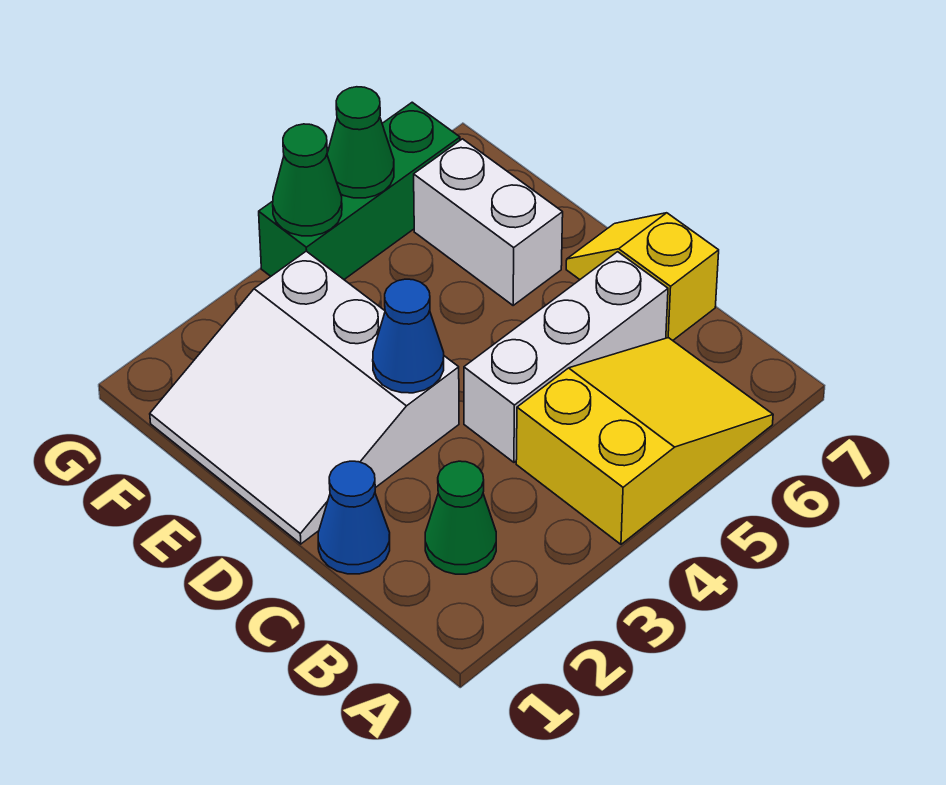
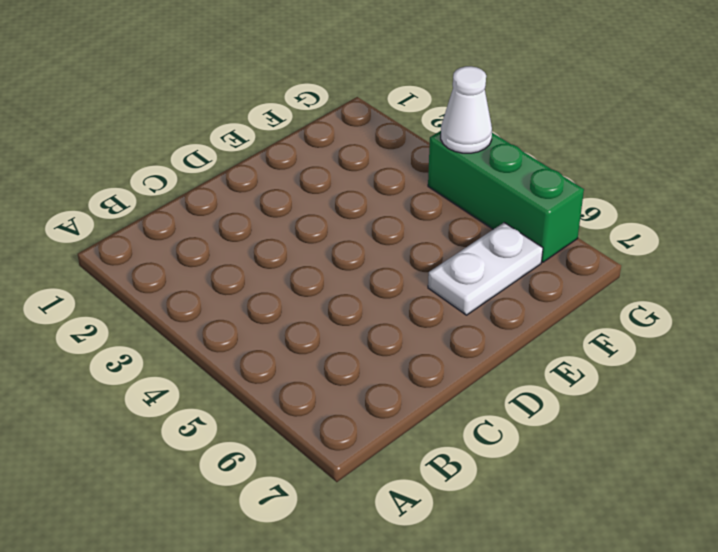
white plate E6:F6 level 1 -> white brick E6:F6 level 1
white cone G4 level 2 -> green cone G4 level 2
none -> yellow slope A4:B6 level 1 top 4
none -> green cone B2 level 1

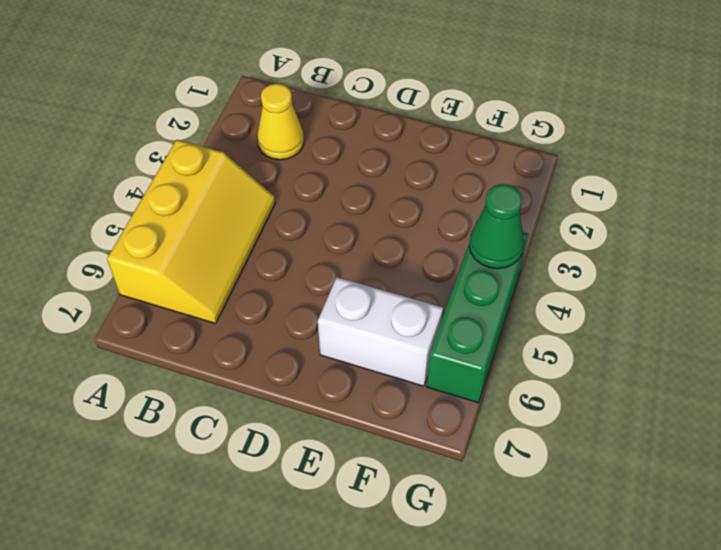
yellow slope A4:B6 level 1 top A -> yellow slope A4:B6 level 1 top 4
yellow cone B2 level 1 -> green cone B2 level 1
none -> blue cone C1 level 1
none -> white brick C4:C6 level 1

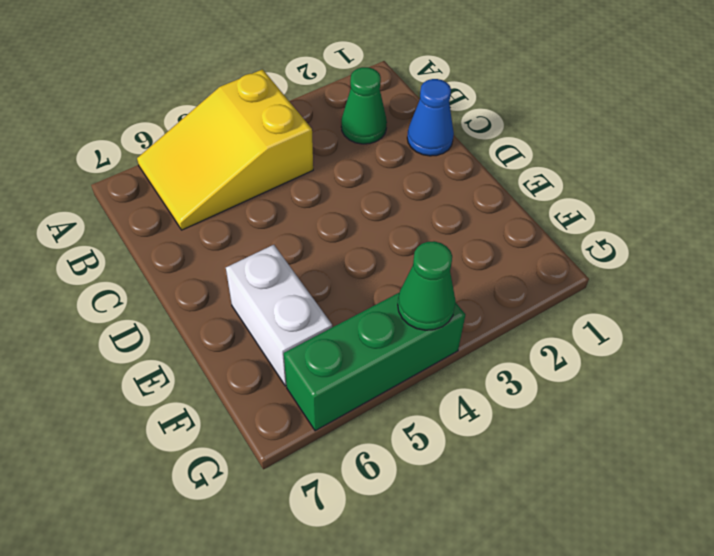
none -> white brick C4:C6 level 1
none -> yellow slope C7:D7 level 1 top C

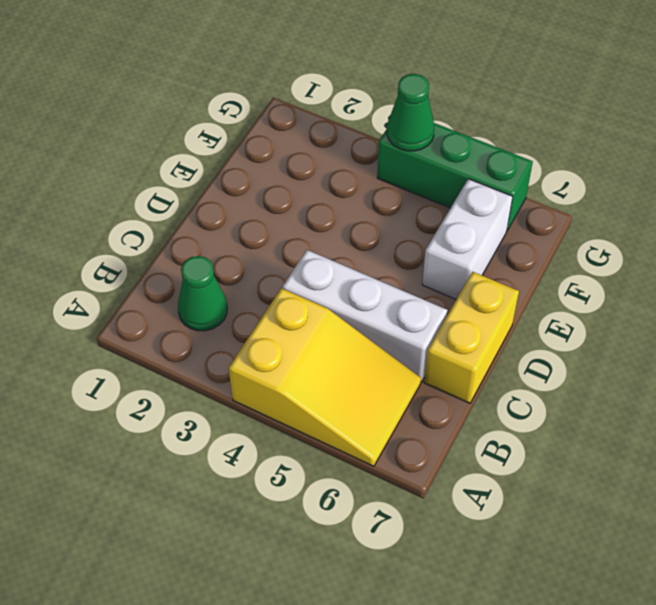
yellow brick C7:D7 level 1 -> yellow slope C7:D7 level 1 top C
none -> blue cone C1 level 1
none -> white slope D1:F3 level 1 top 3

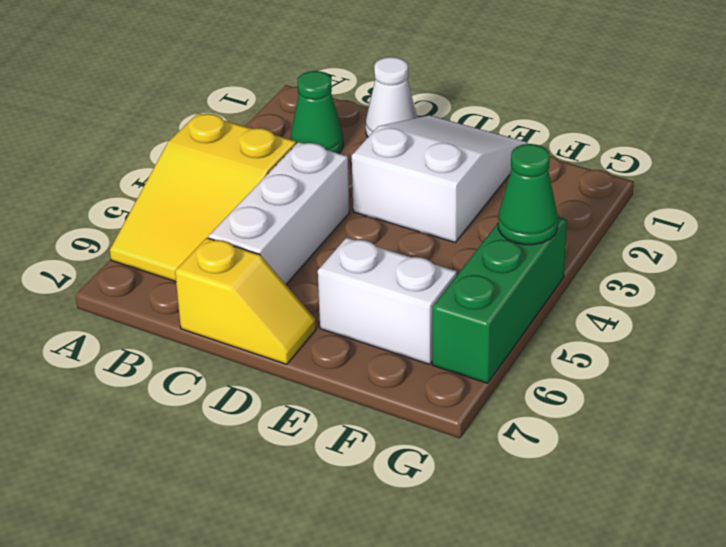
white cone C1 level 1 -> blue cone C1 level 1
white slope D1:E3 level 1 top 3 -> white slope D1:F3 level 1 top 3
none -> blue cone D3 level 2
none -> green cone G5 level 2

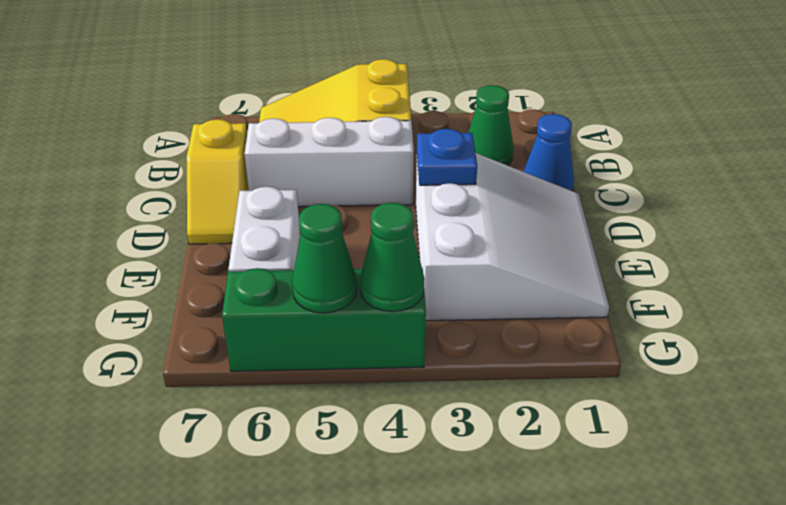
blue plate D3 level 2 -> blue cone D3 level 2

